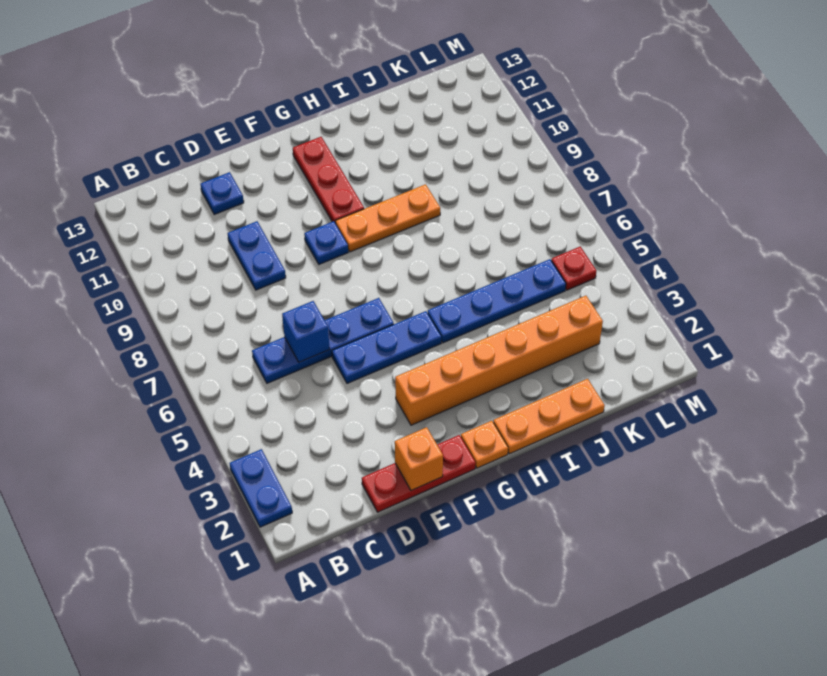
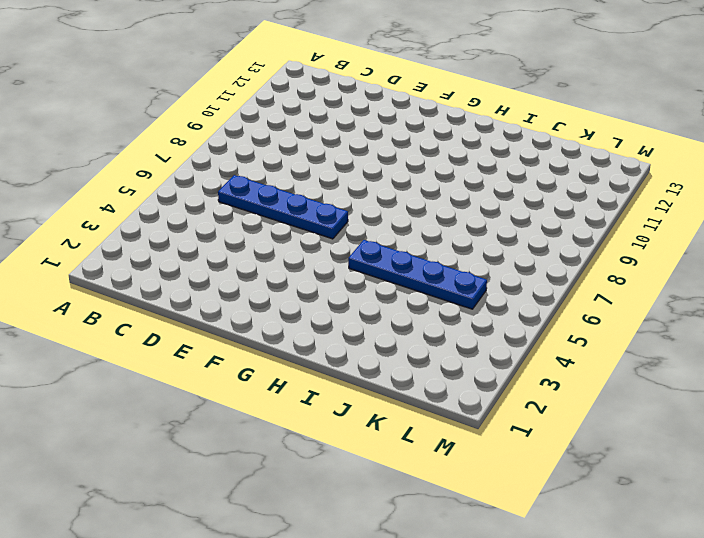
none -> blue plate A2:A3 level 1
none -> red plate D1:F1 level 1
none -> blue plate D9:D10 level 1

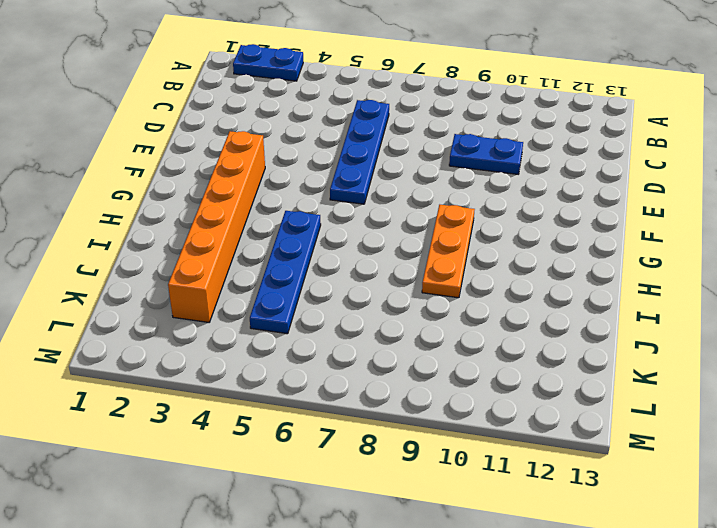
none -> red plate D1:F1 level 1
none -> blue plate D12 level 1
none -> blue plate E5:G5 level 1

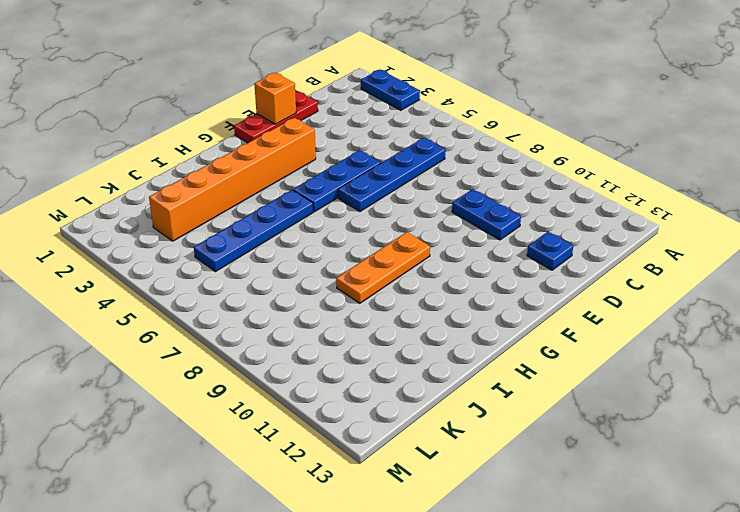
none -> blue plate F9 level 1
none -> orange plate G1 level 1
none -> red plate G10:G12 level 1

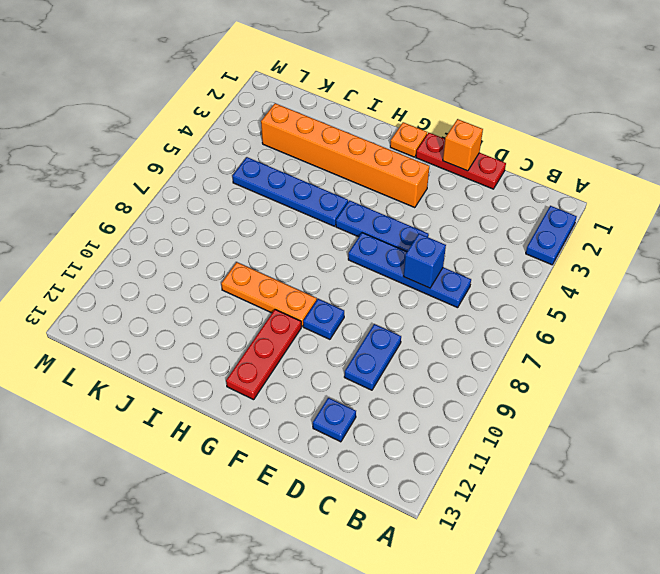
none -> orange plate H1:J1 level 1
none -> red plate L5 level 1

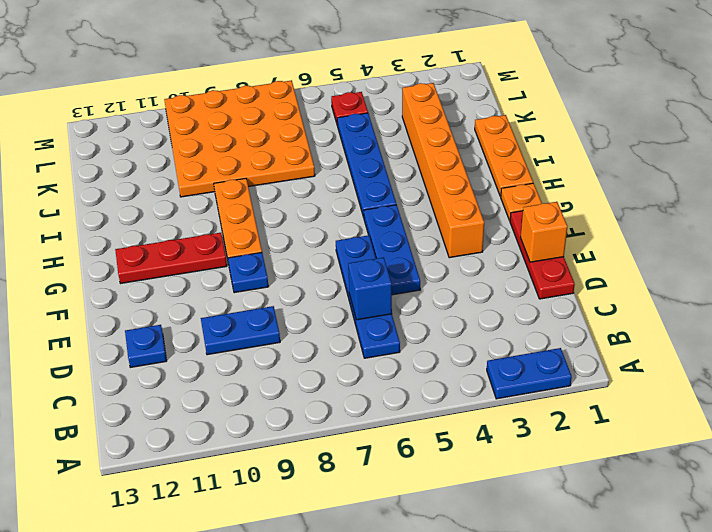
orange plate J7:M10 level 1 -> none

